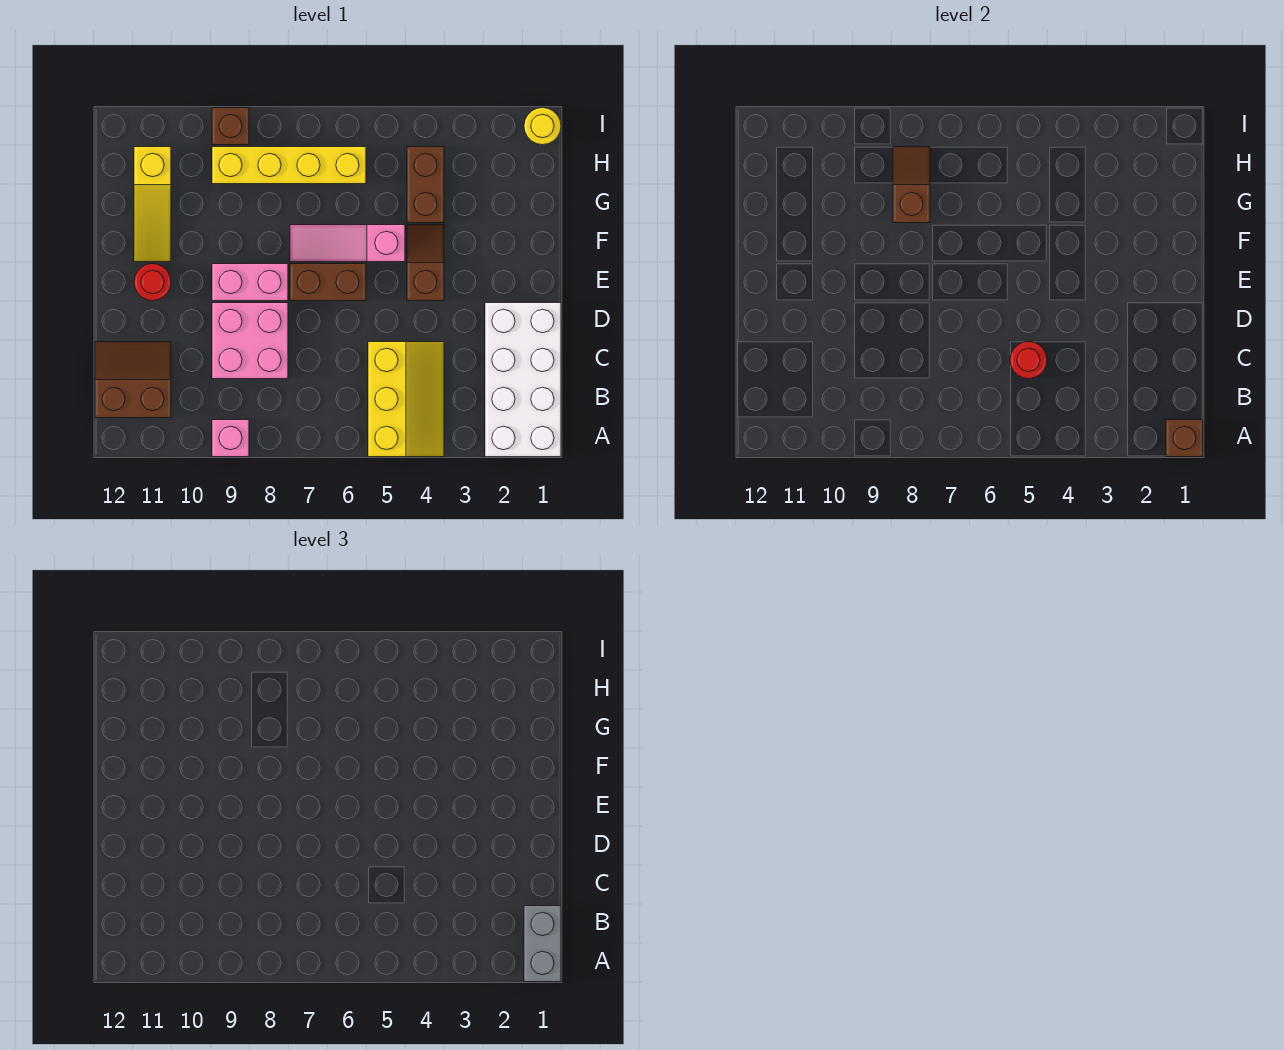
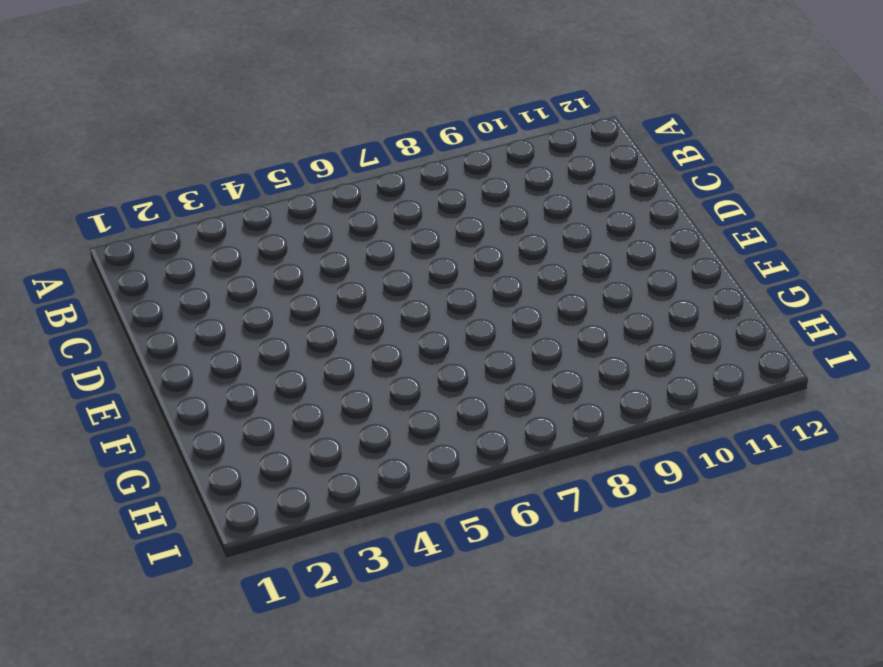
none -> white brick A1:D2 level 1
none -> yellow slope A4:C5 level 1 top 5
none -> pink brick A9 level 1

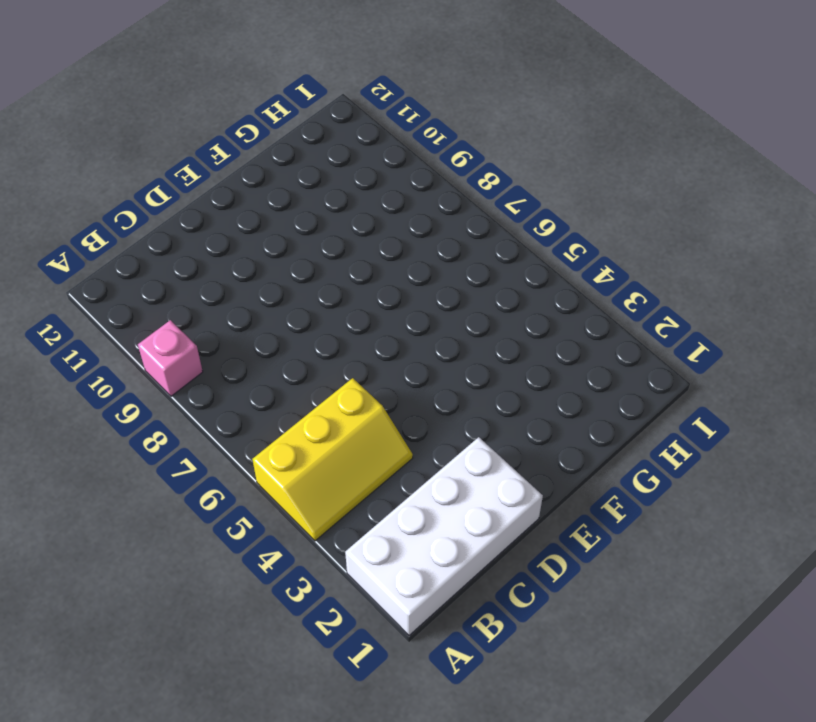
none -> brown slope B11:C12 level 1 top B
none -> pink brick C8:D9 level 1
none -> brown slope E4:F4 level 1 top E

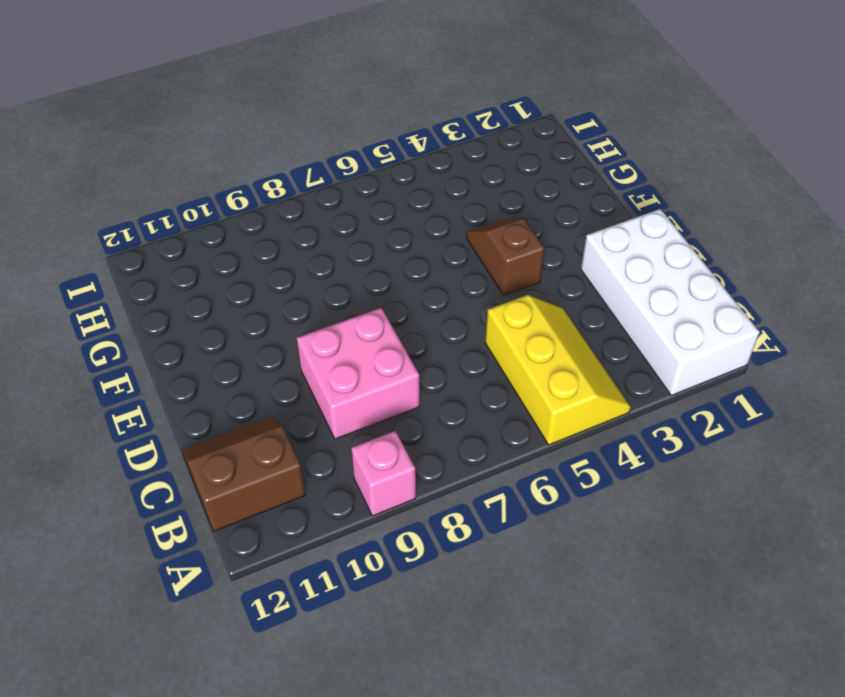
none -> brown brick E6:E7 level 1
none -> pink brick E8:E9 level 1
none -> red round brick E11 level 1

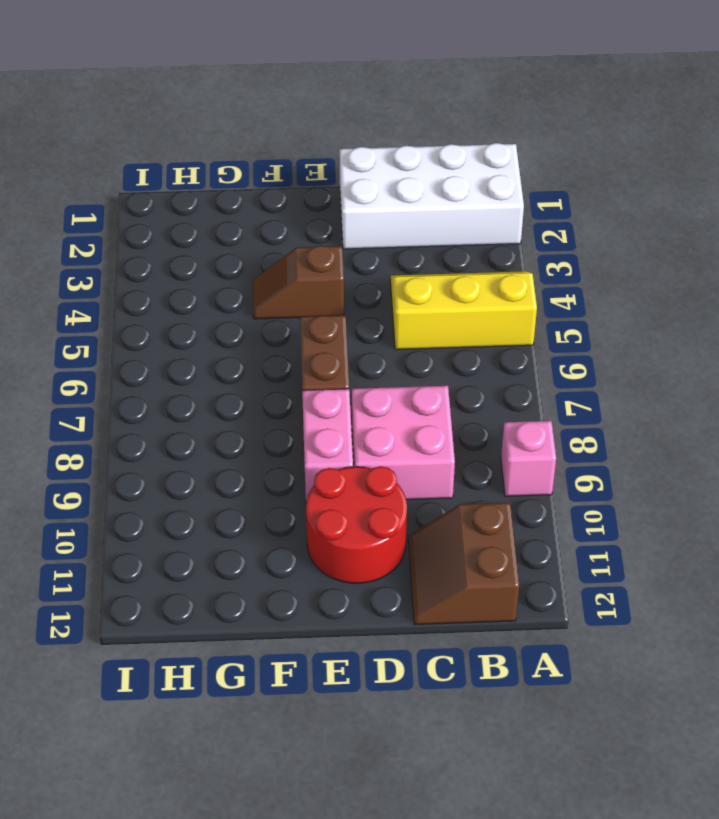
red round brick D10:E11 level 1 -> red round brick E11 level 1
none -> pink slope F5:F7 level 1 top 5
none -> yellow slope F11:H11 level 1 top H
none -> brown brick G4:H4 level 1

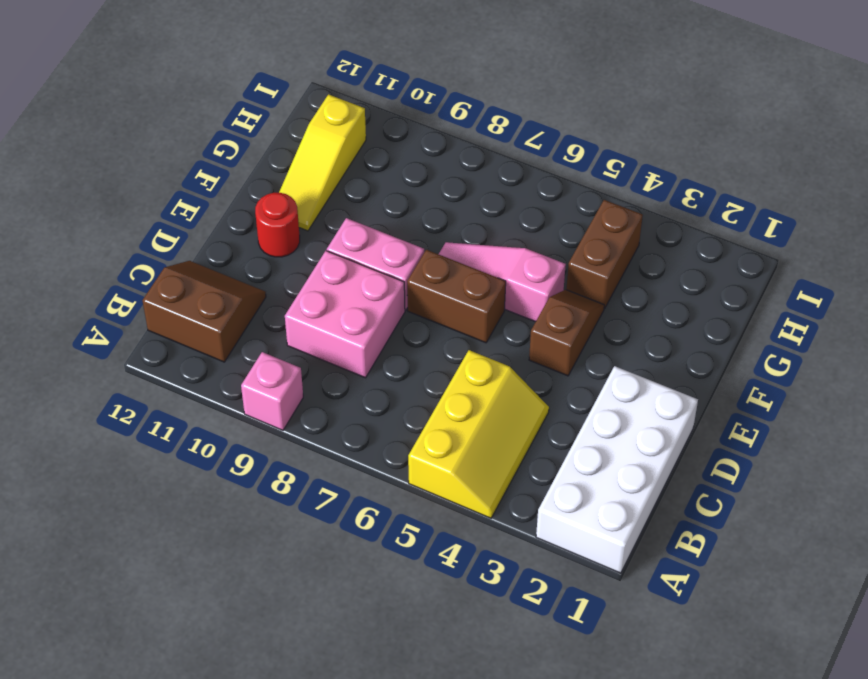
none -> yellow brick H6:H9 level 1
none -> yellow round brick I1 level 1
none -> brown brick I9 level 1

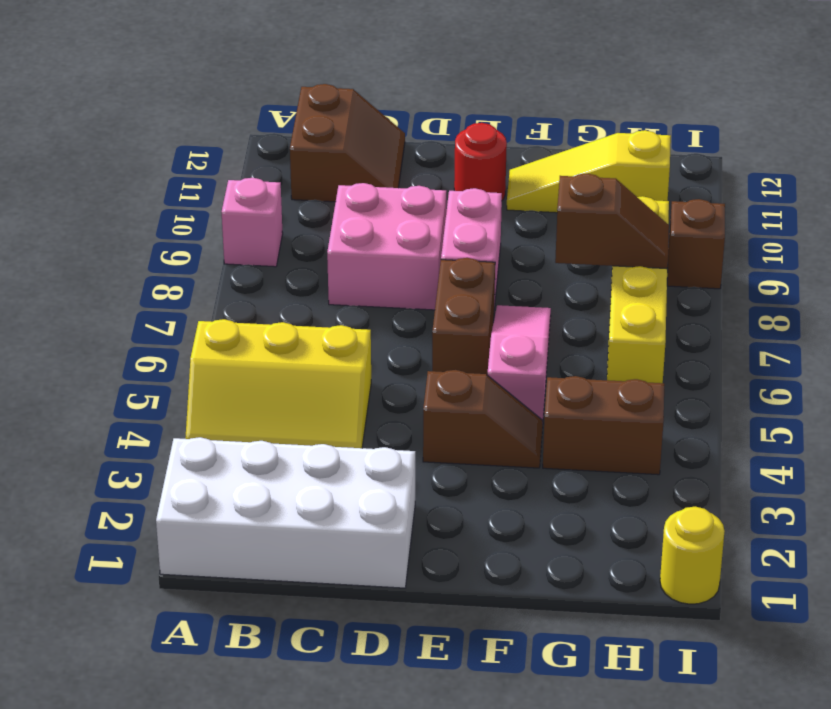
none -> brown brick A1 level 2
none -> red round brick C5 level 2
none -> grey brick A1:B1 level 3

